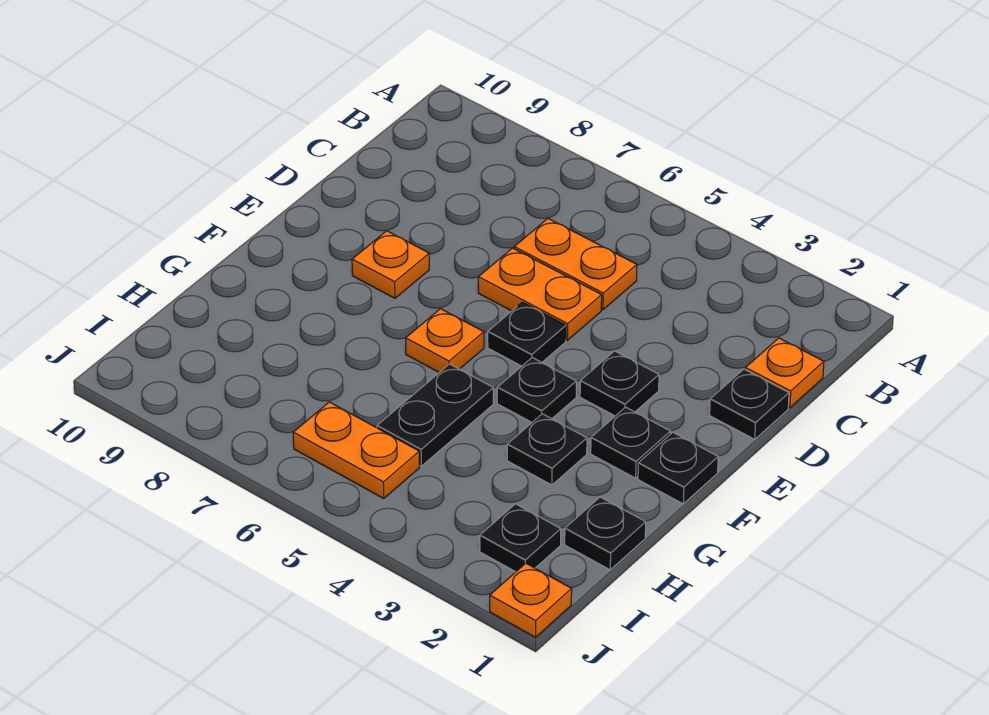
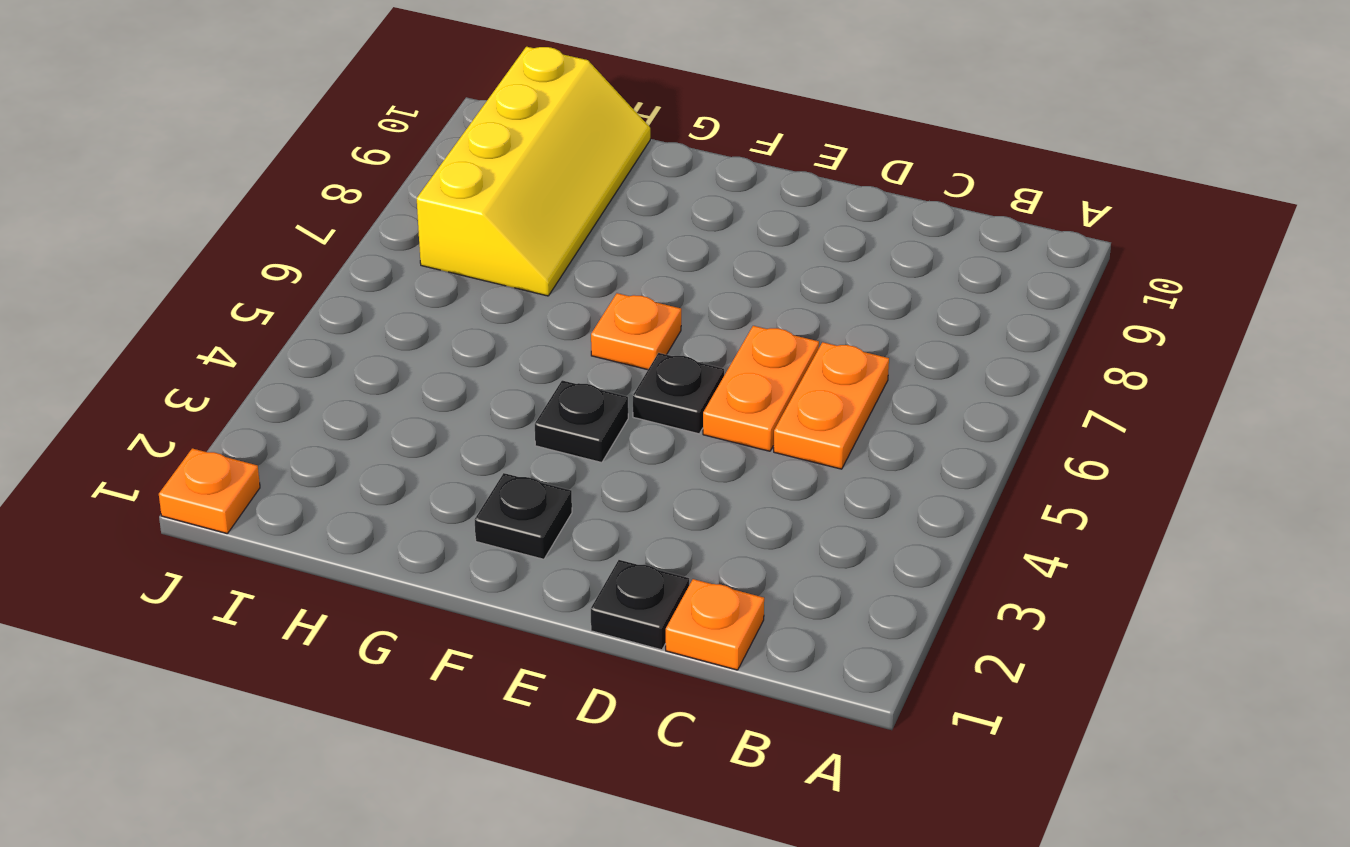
yellow slope H7:I10 level 1 top I -> none
none -> black plate E3 level 1
none -> orange plate E8 level 1
none -> black plate F1 level 1

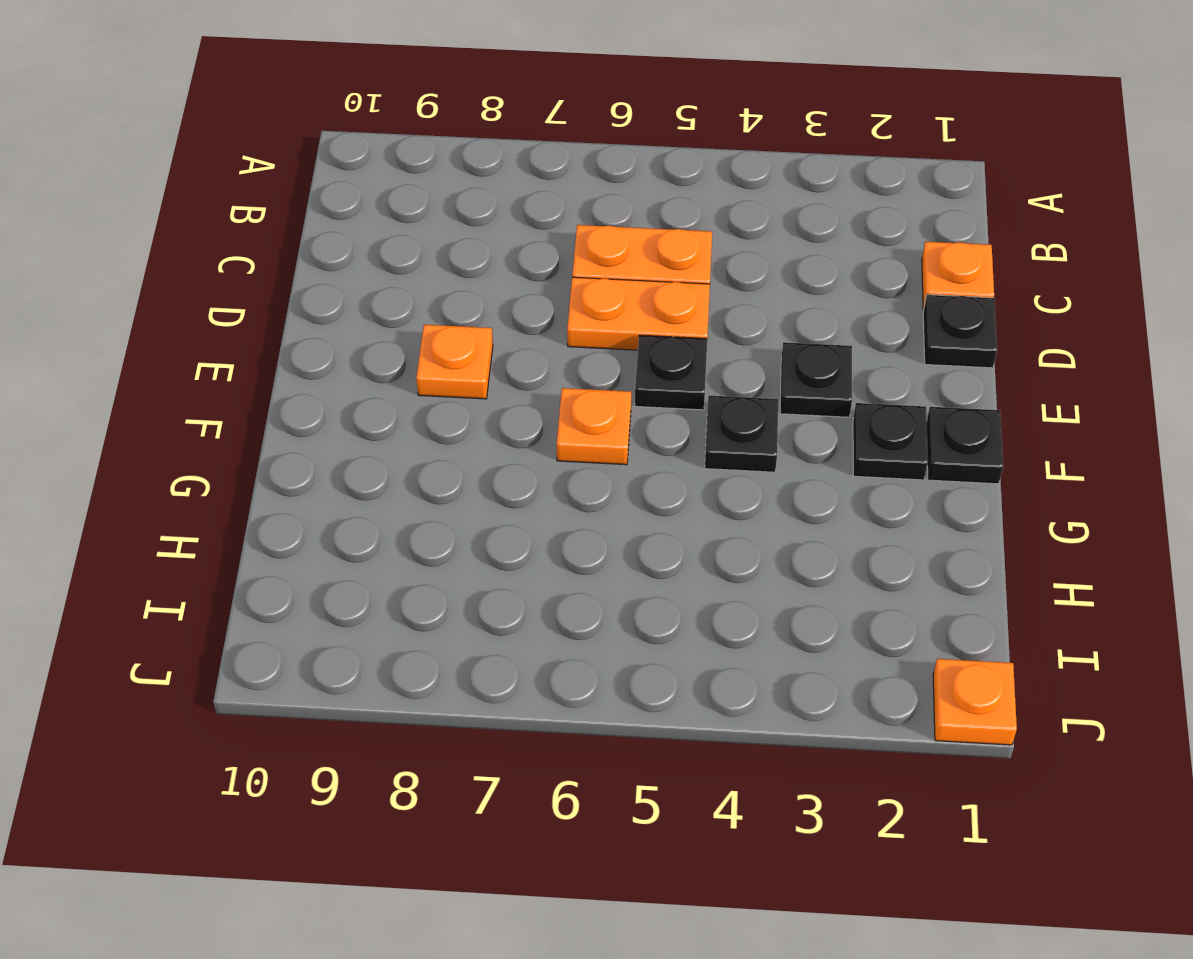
none -> black plate G3 level 1
none -> black plate G5:H5 level 1
none -> black plate H1 level 1

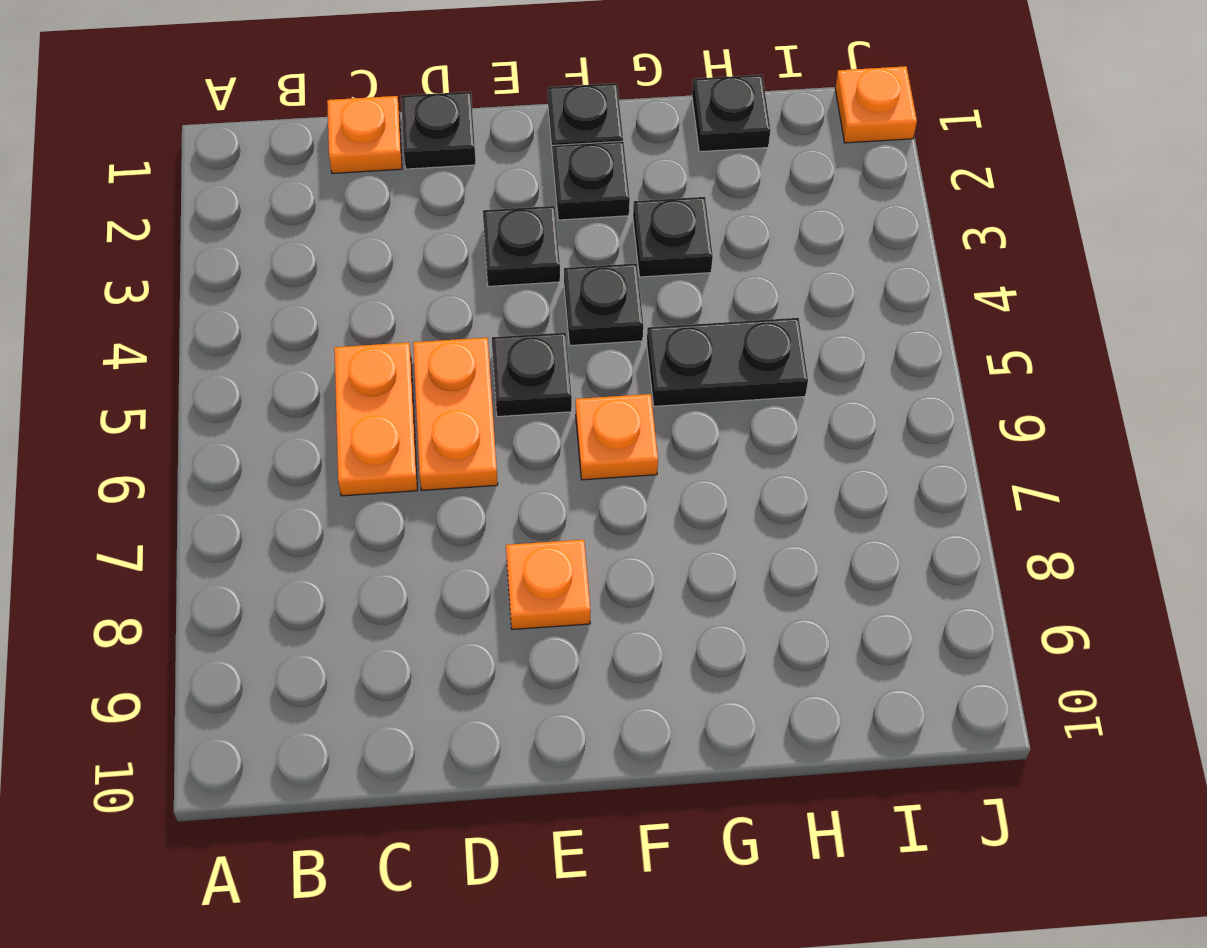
none -> black plate I2 level 1
none -> orange plate I5:I6 level 1

